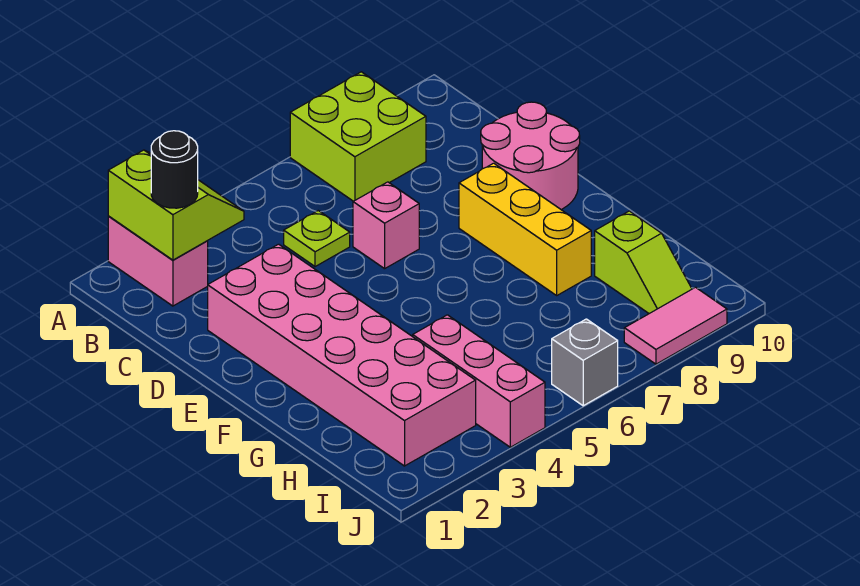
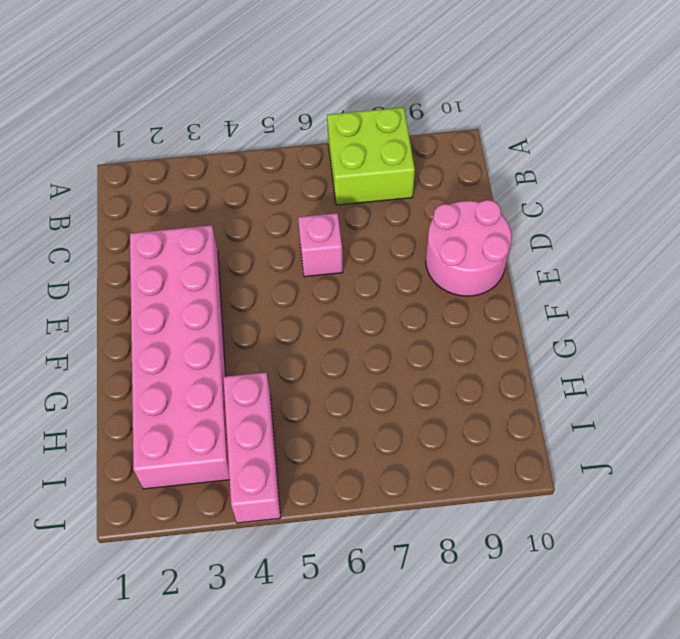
none -> pink brick A2:B2 level 1
none -> lime plate C5 level 1
none -> yellow brick E8:G8 level 1

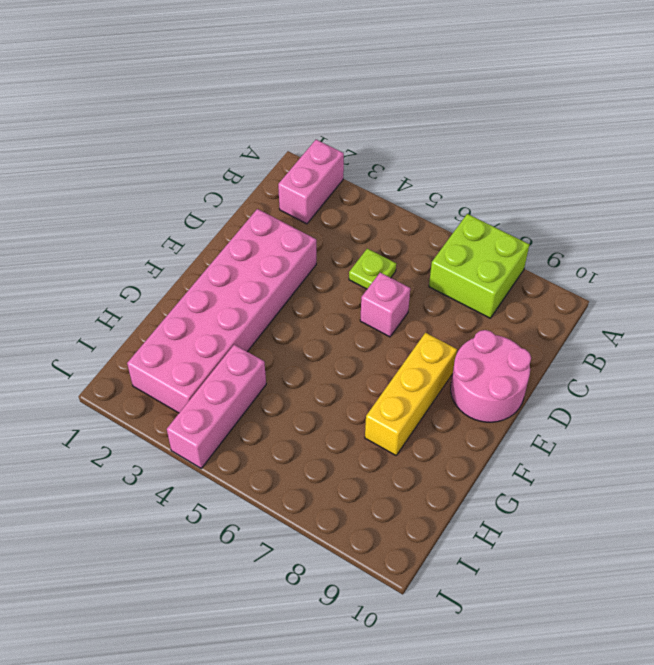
none -> lime slope H9:I9 level 1 top H
none -> grey brick J6 level 1
none -> pink tile J8:J9 level 1

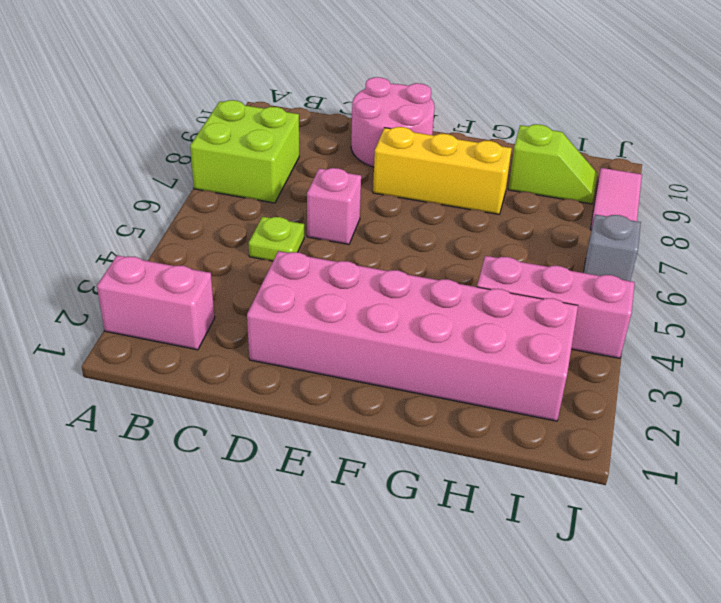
none -> lime slope A2:B3 level 2 top 2
none -> black round brick B2 level 3

